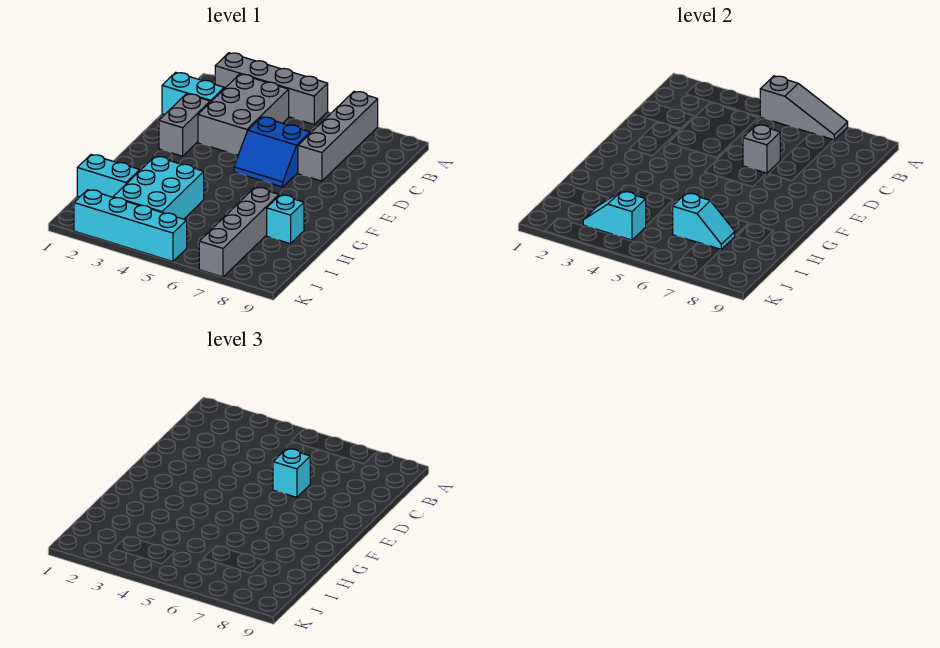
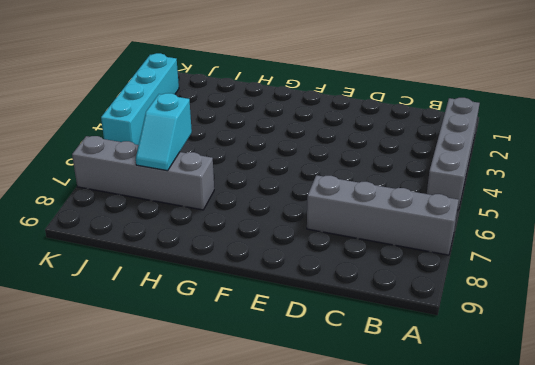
none -> grey brick B3:D4 level 1
none -> cyan brick C1:C2 level 1
none -> grey brick D2:E2 level 1

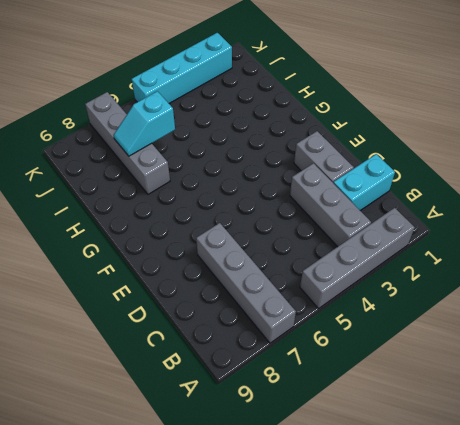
grey brick B3:D3 level 1 -> grey brick B3:D4 level 1
none -> blue slope D5:E6 level 1 top D
none -> cyan brick H3:J4 level 1
none -> cyan brick H8 level 1

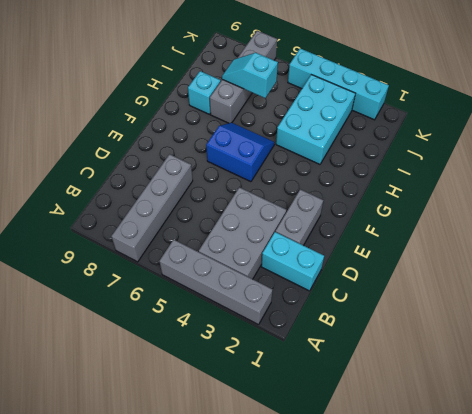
blue slope F5:G6 level 1 top F -> blue slope D5:E6 level 1 top D
none -> cyan brick I1:I2 level 1
none -> grey slope A5:A7 level 2 top 5
none -> grey brick D6 level 2

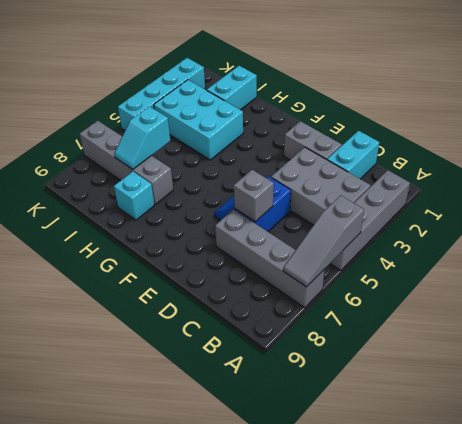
none -> cyan slope J3:J4 level 2 top 4
none -> cyan brick D6 level 3

